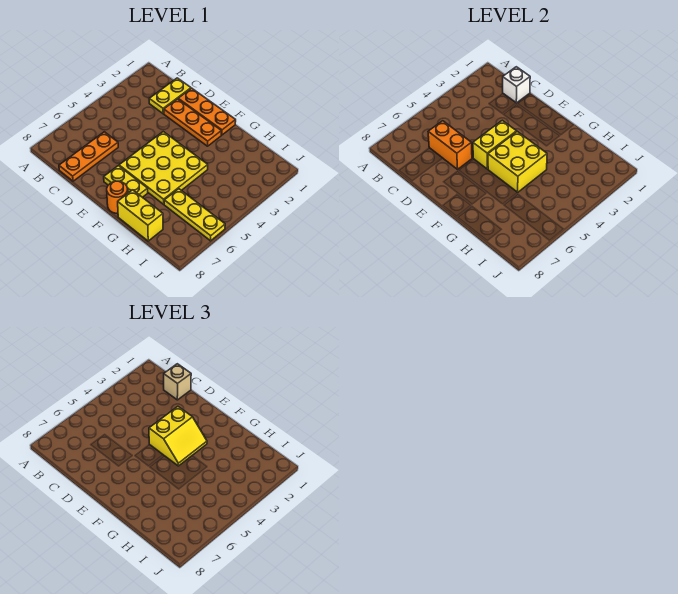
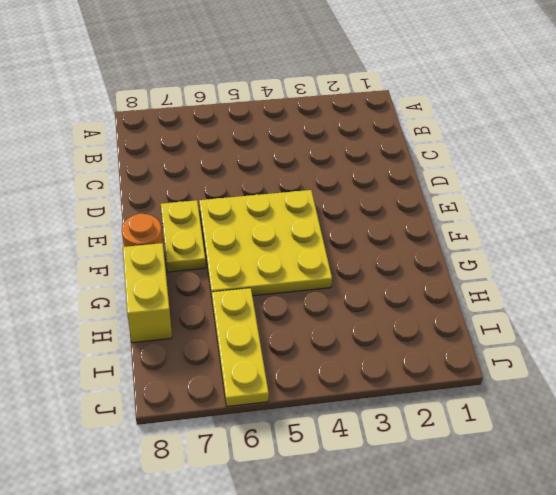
none -> yellow plate C1:C2 level 1
none -> orange plate C6:C8 level 1
none -> orange plate D1:F1 level 1

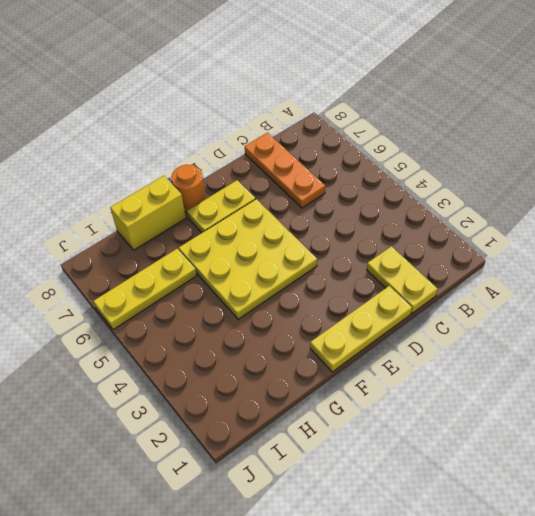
yellow plate D1:F1 level 1 -> orange plate D1:F1 level 1
none -> orange plate D2:F2 level 1
none -> white brick C1 level 2
none -> orange brick C6:D6 level 2

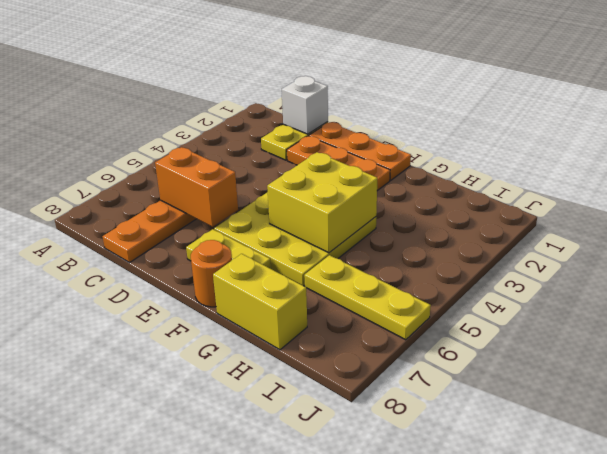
none -> yellow brick E4:E5 level 2
none -> tan brick C1 level 3
none -> yellow slope E3:F4 level 3 top E

